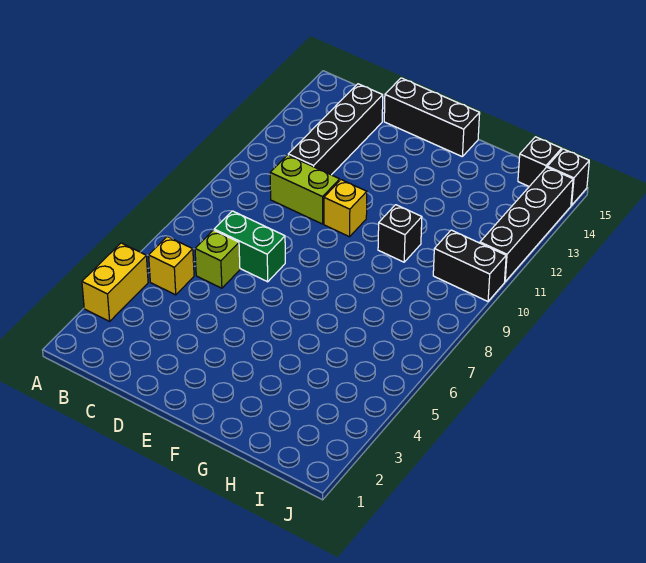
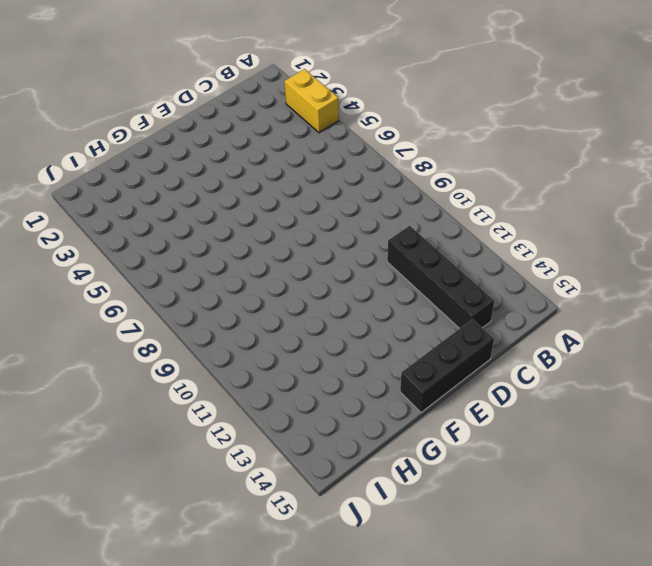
none -> yellow brick B5 level 1
none -> lime brick C6 level 1
none -> green brick C7:D7 level 1

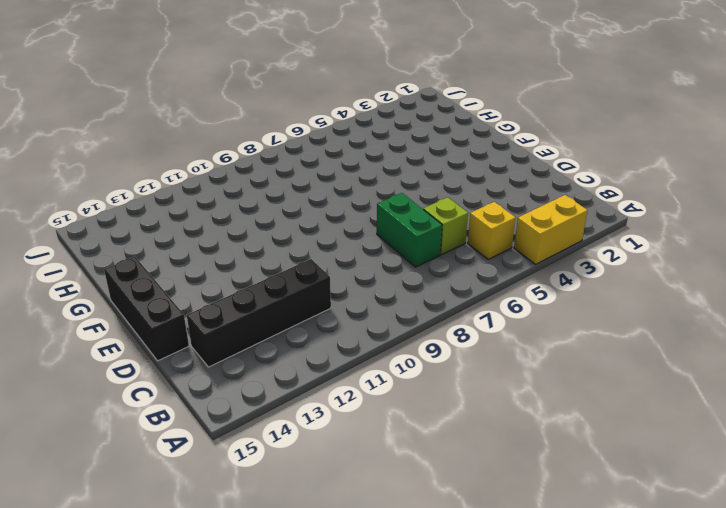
none -> lime brick C10:D10 level 1
none -> yellow brick E10 level 1
none -> black brick G10 level 1

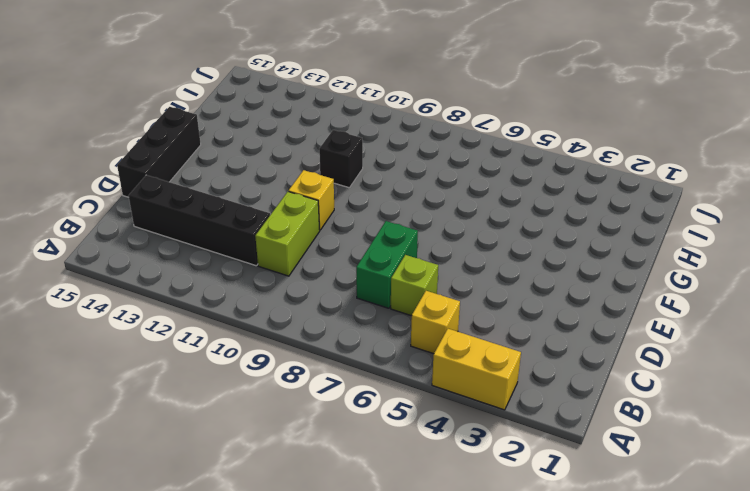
none -> black brick I10:J10 level 1
none -> black brick I15 level 1
none -> black brick J11:J14 level 1

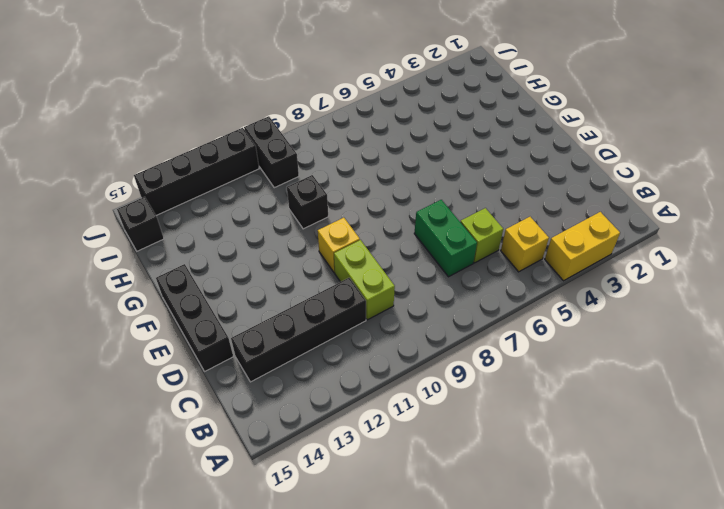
none -> black brick J15 level 1

